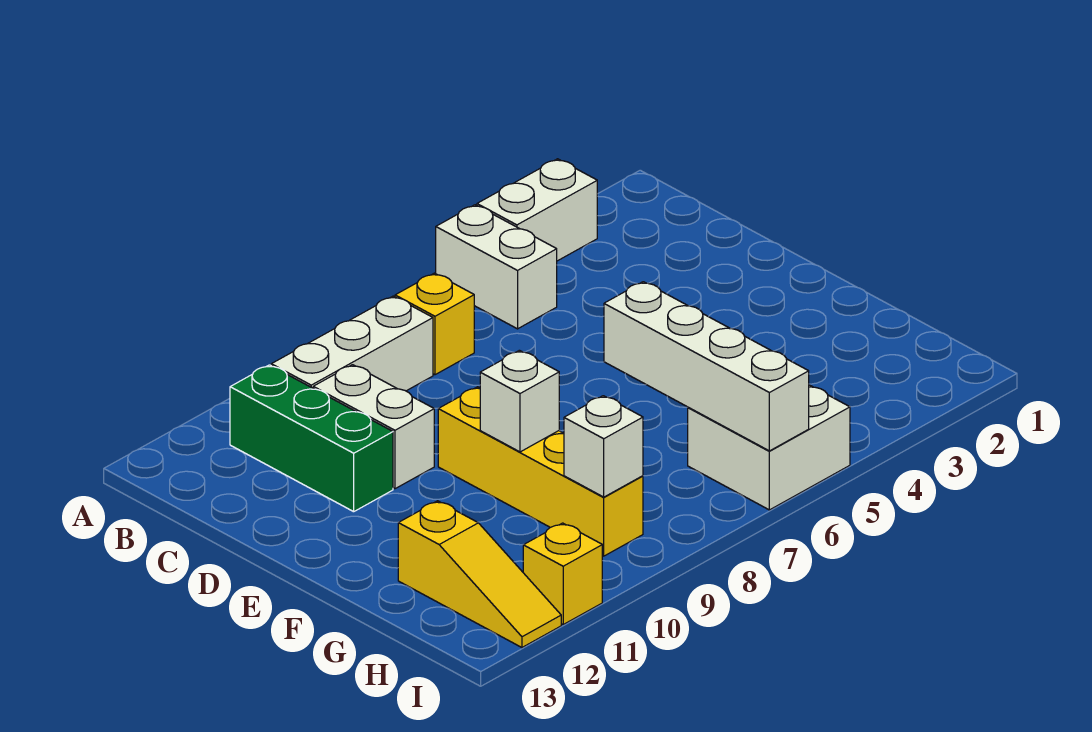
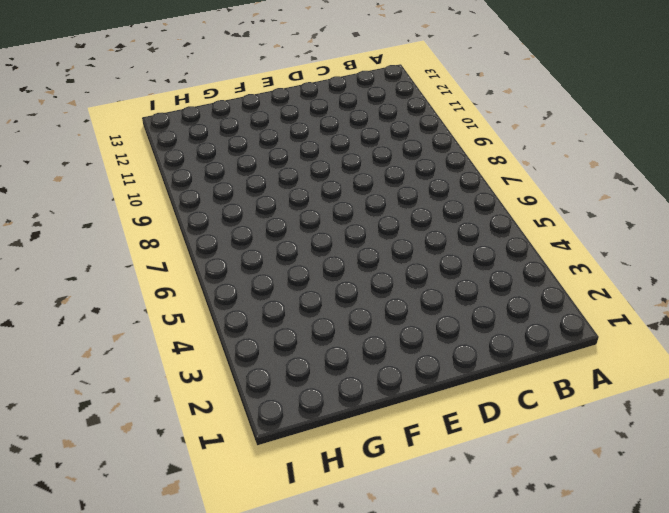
none -> white brick A3:A4 level 1
none -> white brick A5:B5 level 1
none -> yellow brick B7 level 1

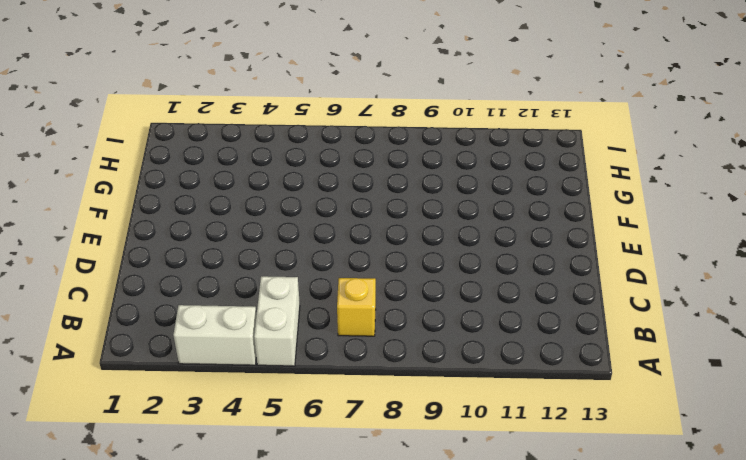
none -> white brick B8:B10 level 1
none -> green brick B11:D11 level 1
none -> white brick C10:D10 level 1

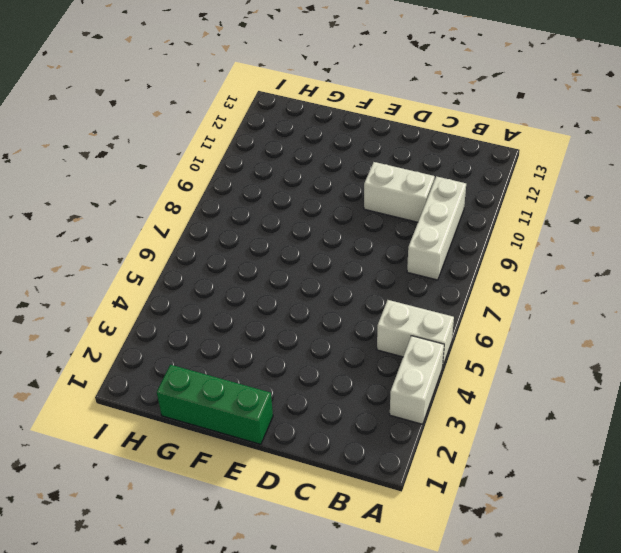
green brick E1:G1 level 1 -> green brick B11:D11 level 1
none -> yellow brick B7 level 1
none -> yellow brick E9:H9 level 1
none -> yellow slope G12:I12 level 1 top G

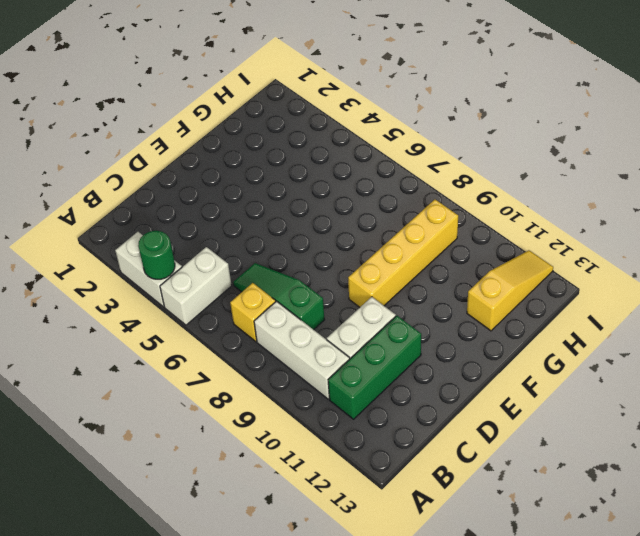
green round brick A4 level 2 -> none
green slope C6:C8 level 1 top 8 -> none
none -> white brick H5:I6 level 1
none -> yellow brick I11 level 1
none -> white brick F6:I6 level 2

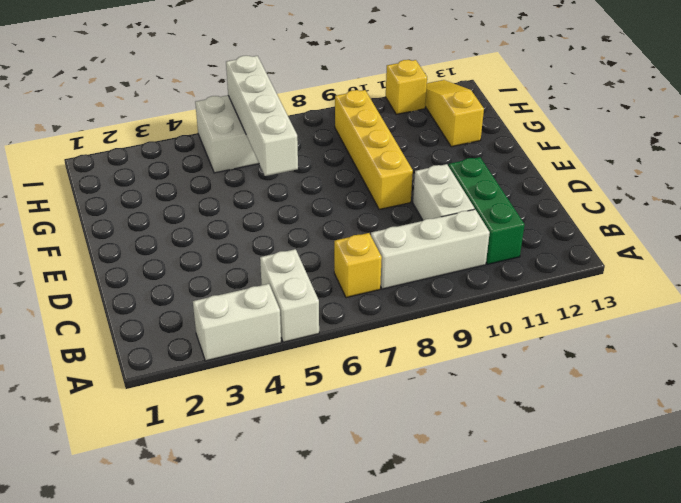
none -> white brick F9 level 2
none -> white brick H9 level 2

